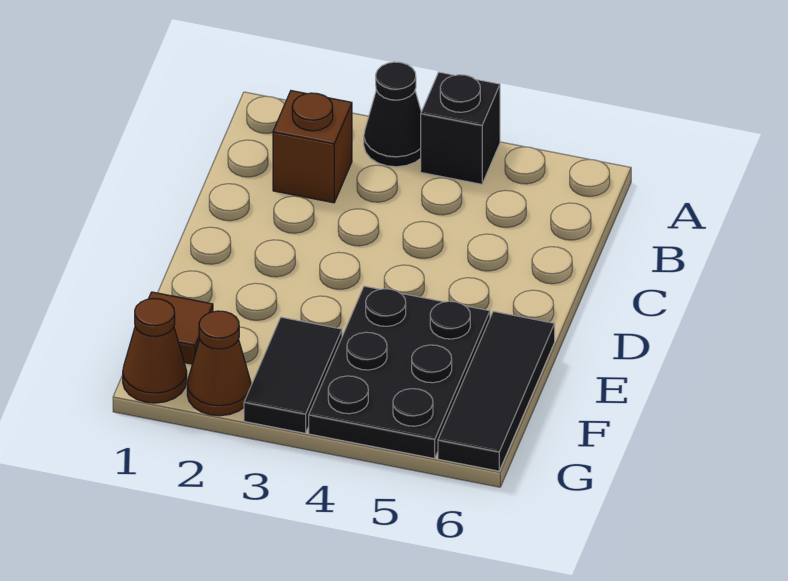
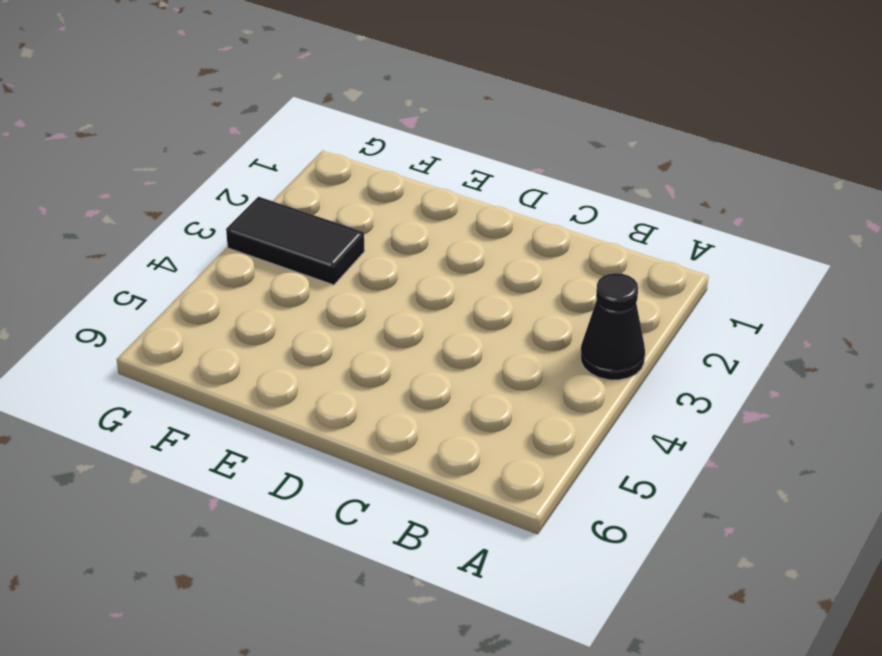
none -> black brick A4 level 1
none -> brown brick B2 level 1

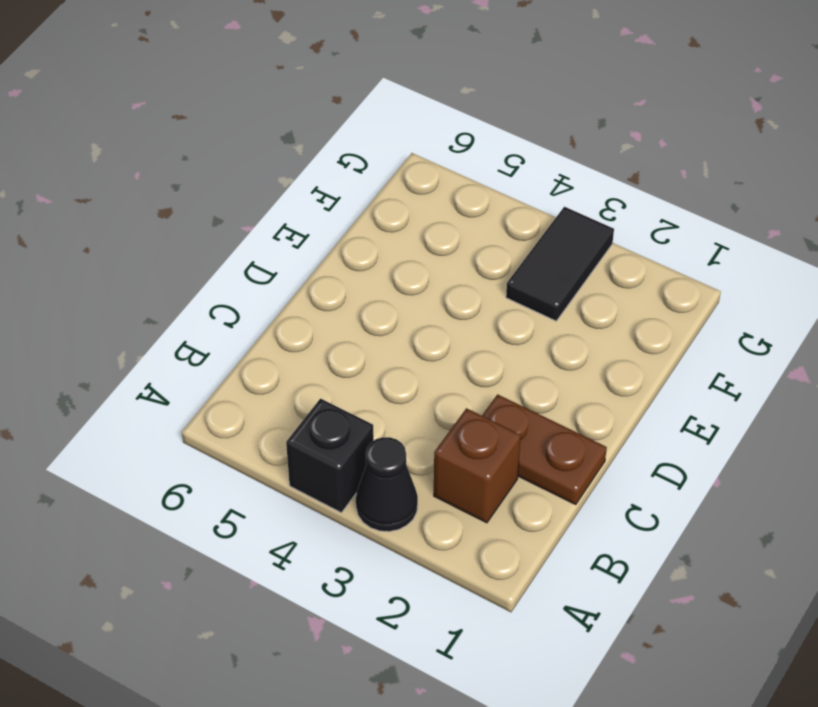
brown plate C1:C2 level 1 -> none
none -> black plate E4:G5 level 1
none -> black tile E6:G6 level 1

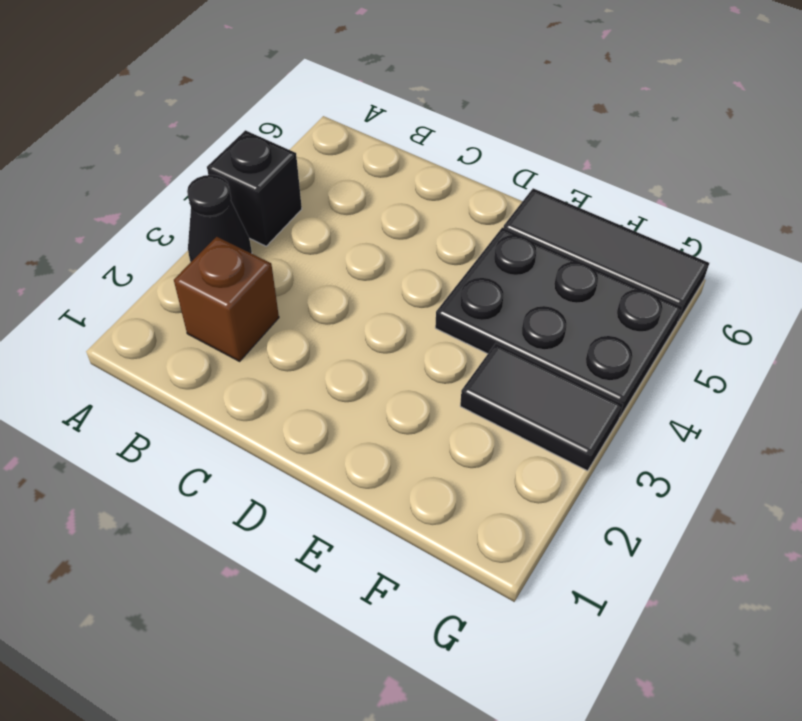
none -> brown tile F1 level 1
none -> brown cone G1 level 1

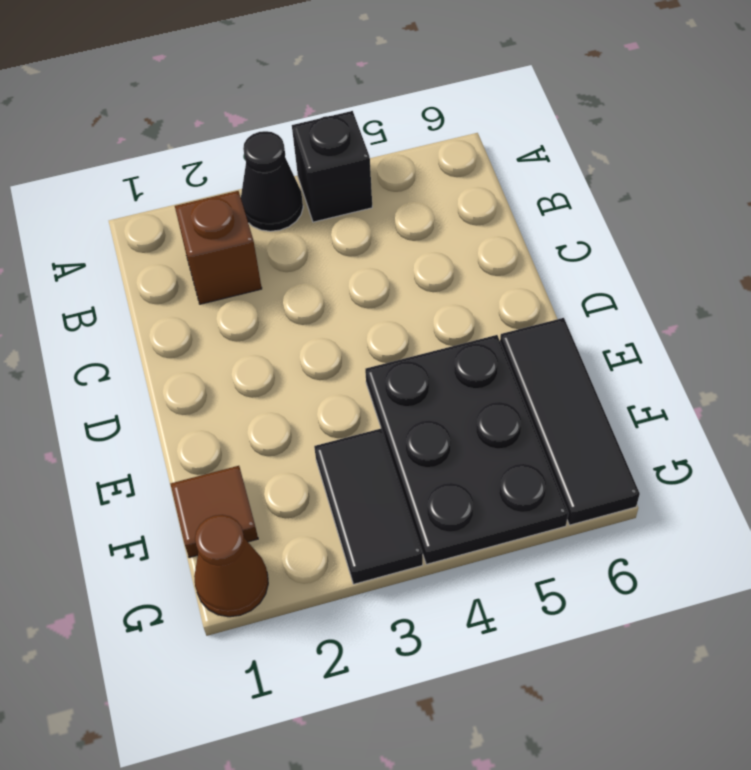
none -> brown cone G2 level 1

